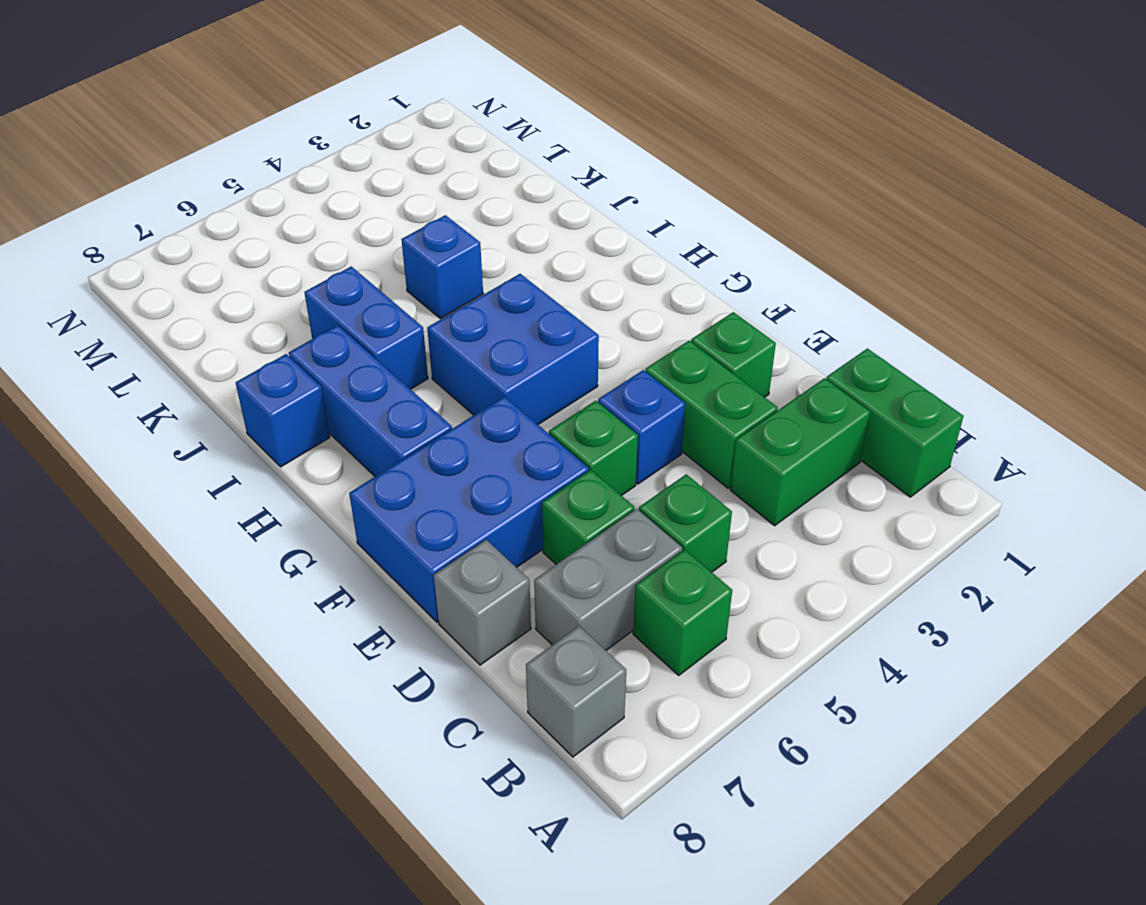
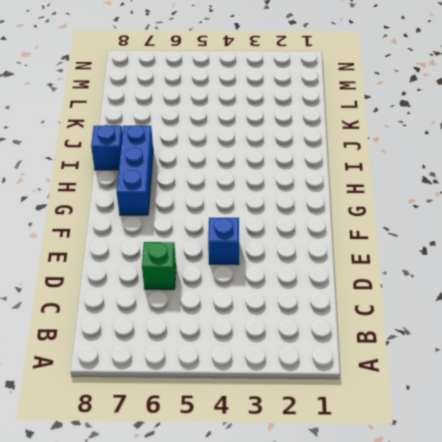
none -> green brick B1:C1 level 1
none -> green brick B6 level 1
none -> grey brick B8 level 1

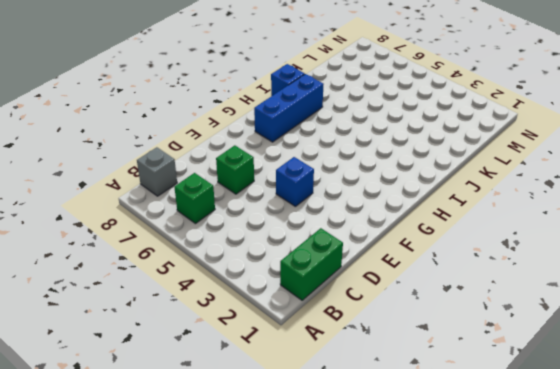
none -> green brick C2:C3 level 1
none -> green brick C5 level 1
none -> grey brick C6:C7 level 1

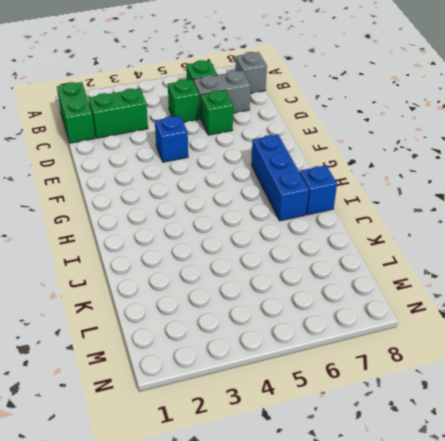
none -> green brick D3:E3 level 1
none -> grey brick D8 level 1
none -> green brick E2 level 1

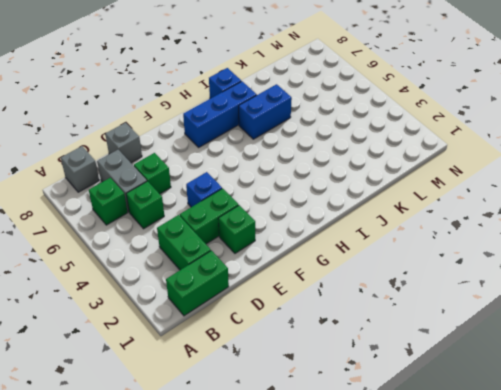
none -> green brick E5 level 1
none -> blue brick E6:F8 level 1
none -> blue brick G4:H5 level 1

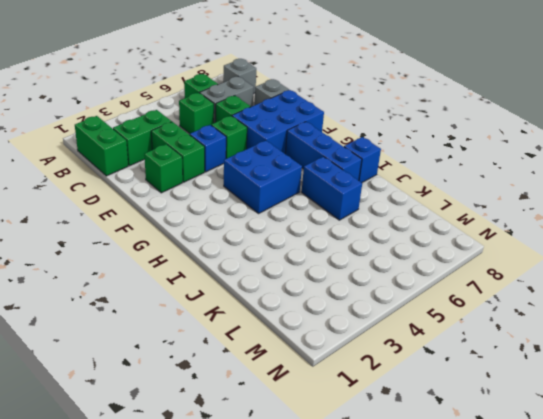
none -> blue brick J4 level 1

